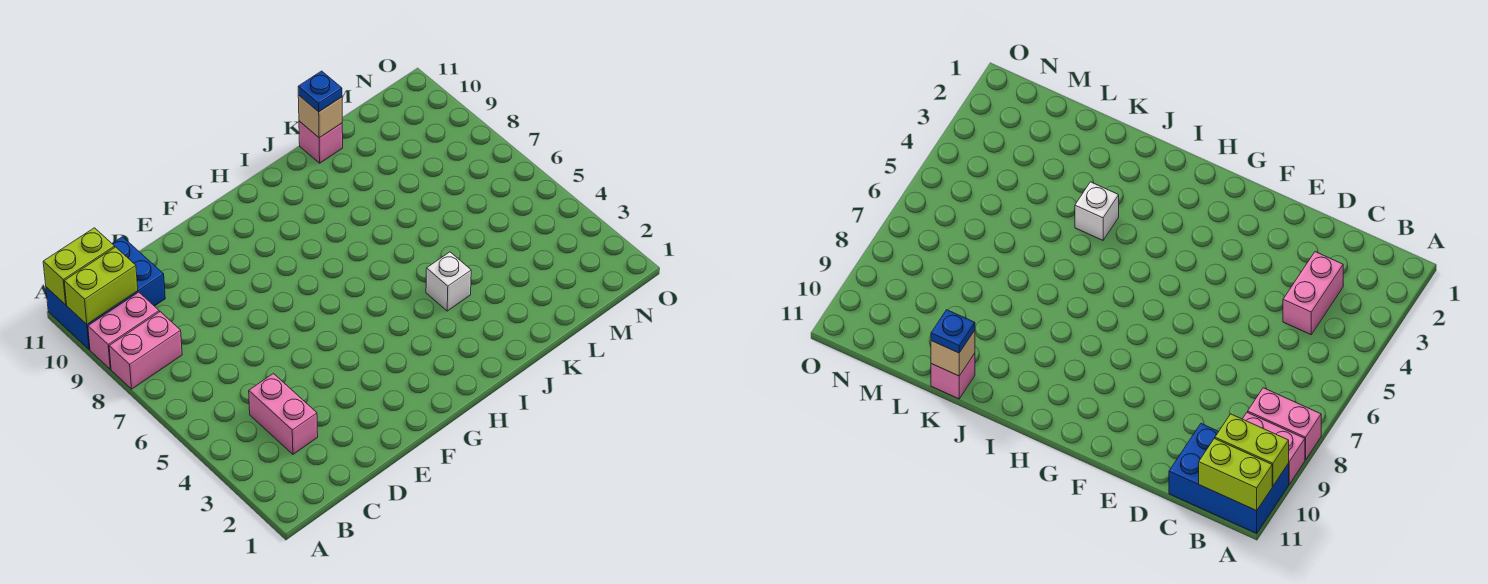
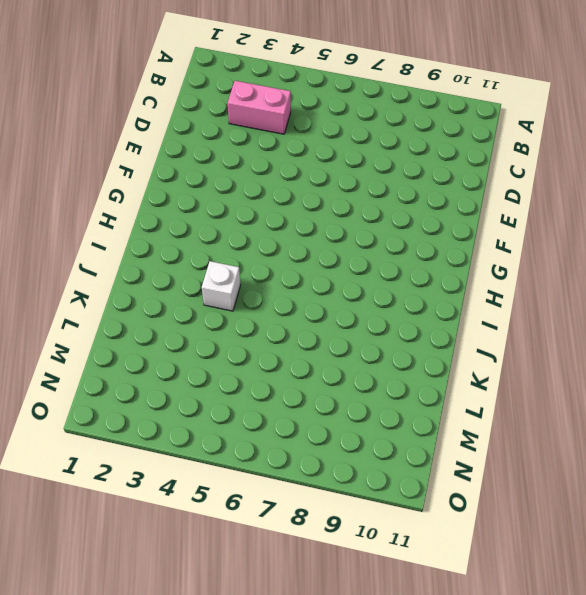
none -> pink brick A8:B8 level 1
none -> pink brick A9:B9 level 1

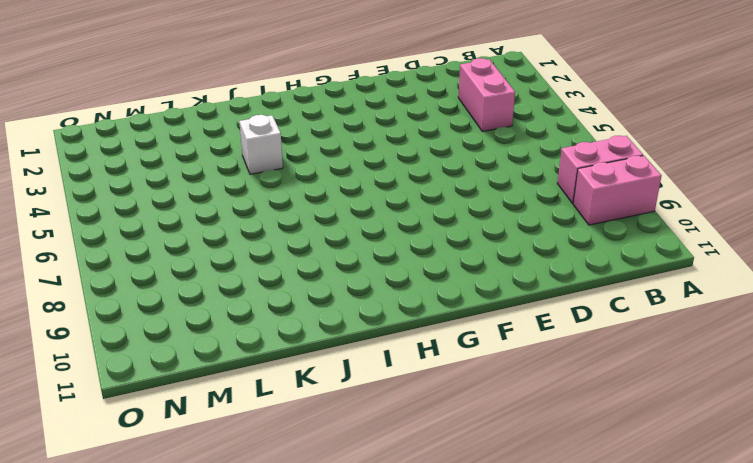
none -> blue brick A10:C11 level 1
none -> pink brick K11 level 1

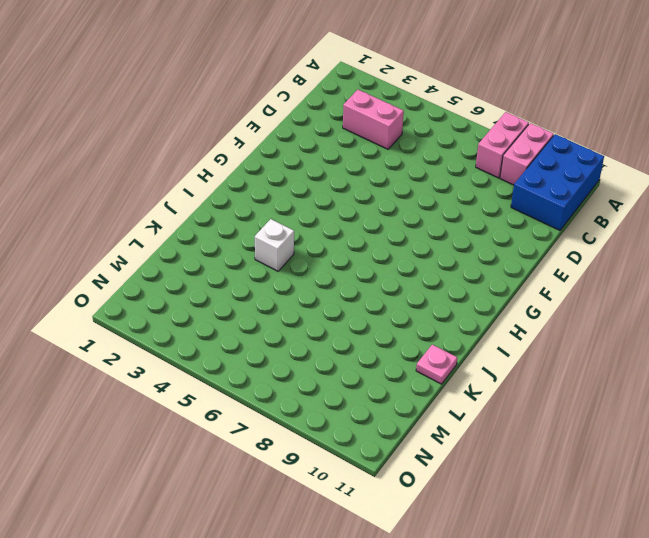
pink plate K11 level 1 -> pink brick K11 level 1
none -> lime brick A10:B10 level 2
none -> lime brick A11:B11 level 2

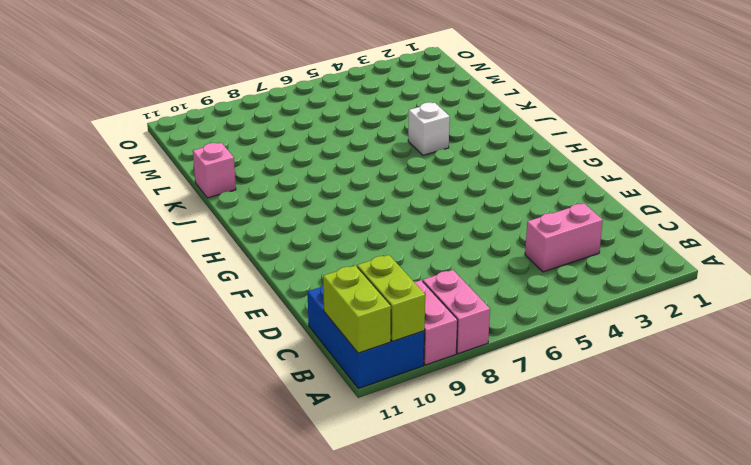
none -> tan brick K11 level 2
none -> blue plate K11 level 3

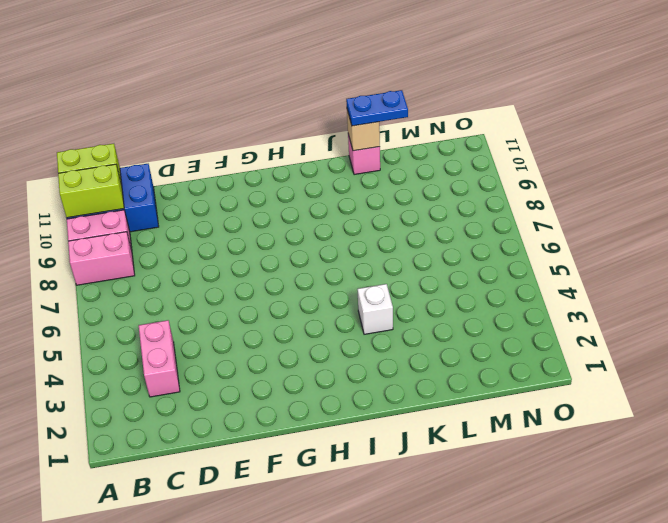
blue plate K11:L11 level 3 -> blue plate K11 level 3

